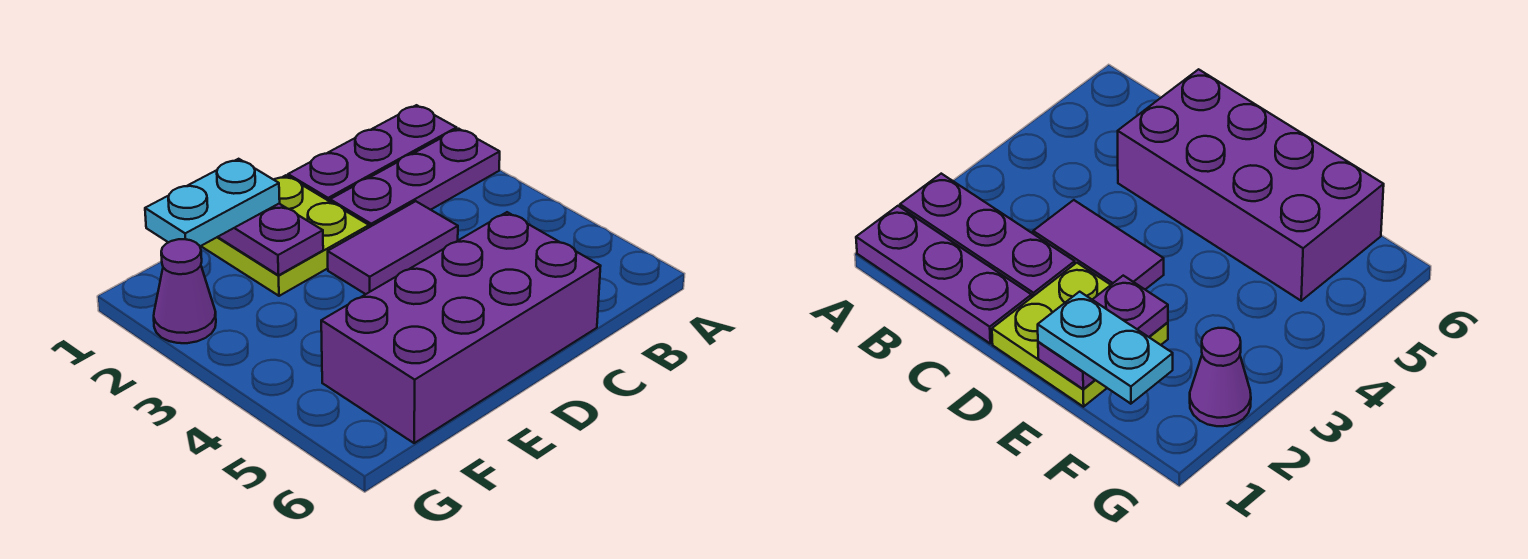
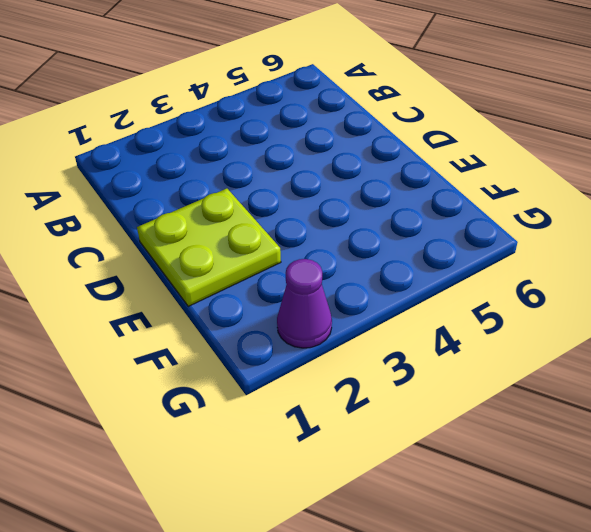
none -> purple plate A1:C1 level 1
none -> purple plate A2:C2 level 1

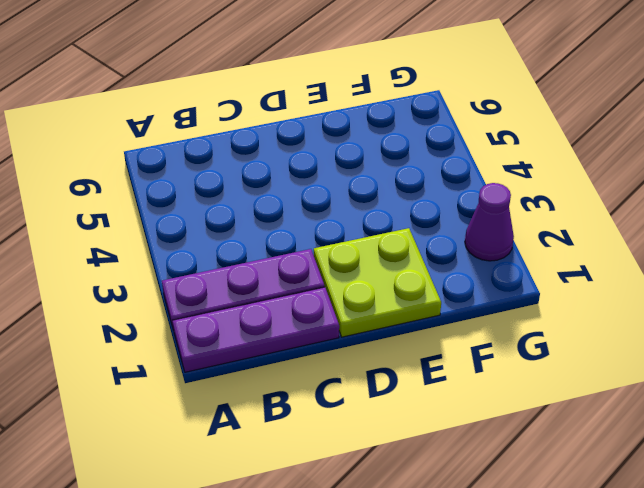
none -> purple tile C3:D3 level 1
none -> purple brick C5:F6 level 1

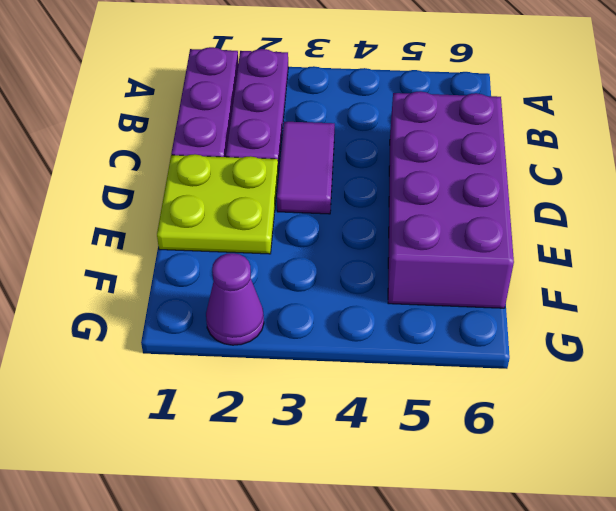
none -> purple plate E1:E2 level 2
none -> cyan plate E1:F1 level 3

